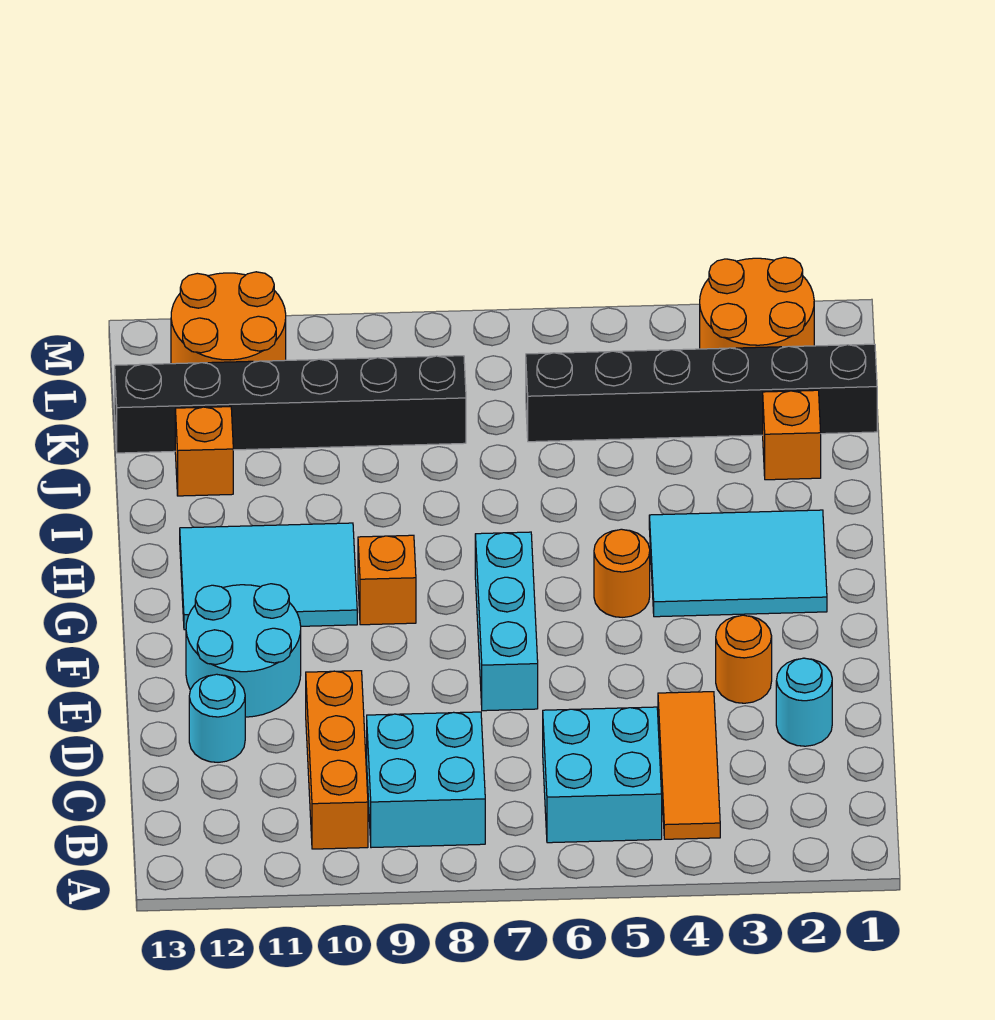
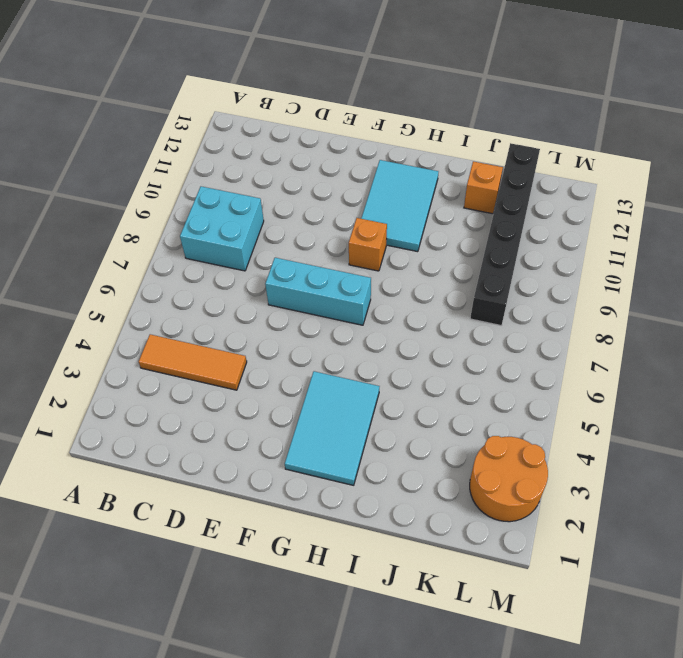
none -> cyan brick B5:C6 level 1
none -> orange brick B10:D10 level 1
none -> cyan round brick D2 level 1

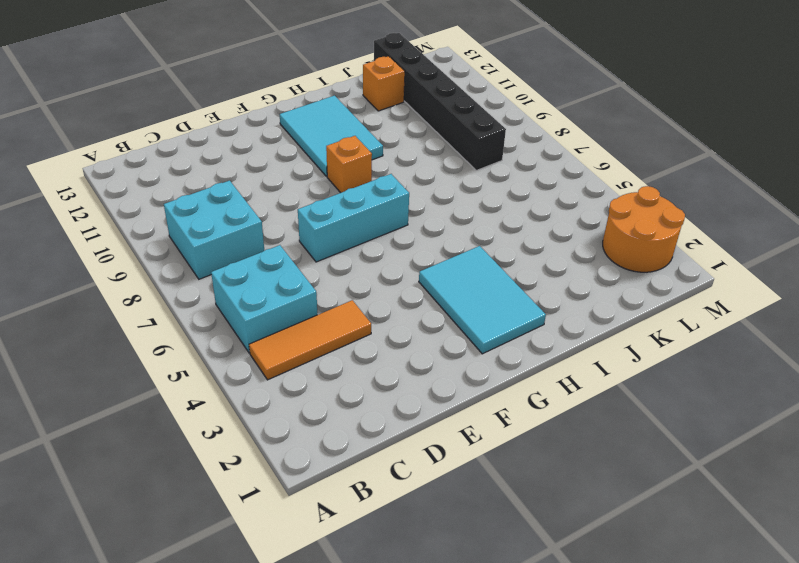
none -> orange brick B10:D10 level 1
none -> cyan round brick D2 level 1
none -> cyan round brick D12 level 1

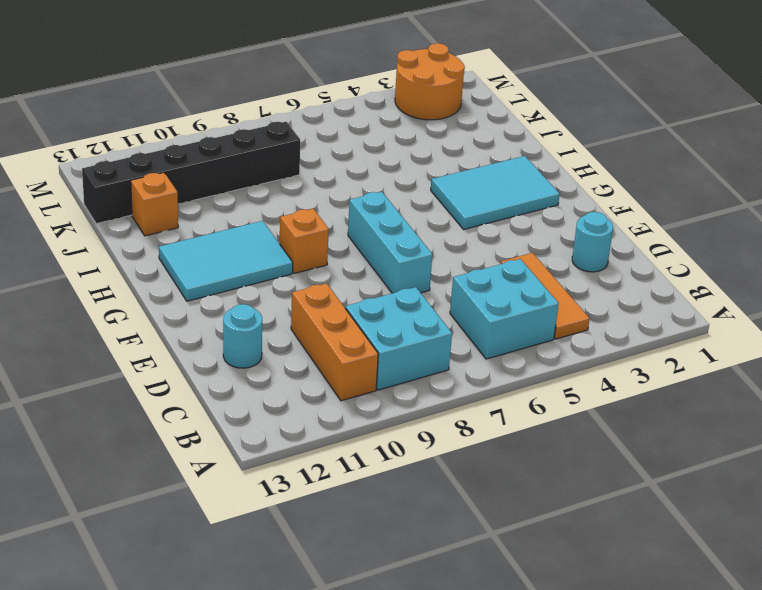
none -> orange round brick E3 level 1
none -> cyan round brick E11:F12 level 1
none -> orange round brick G5 level 1

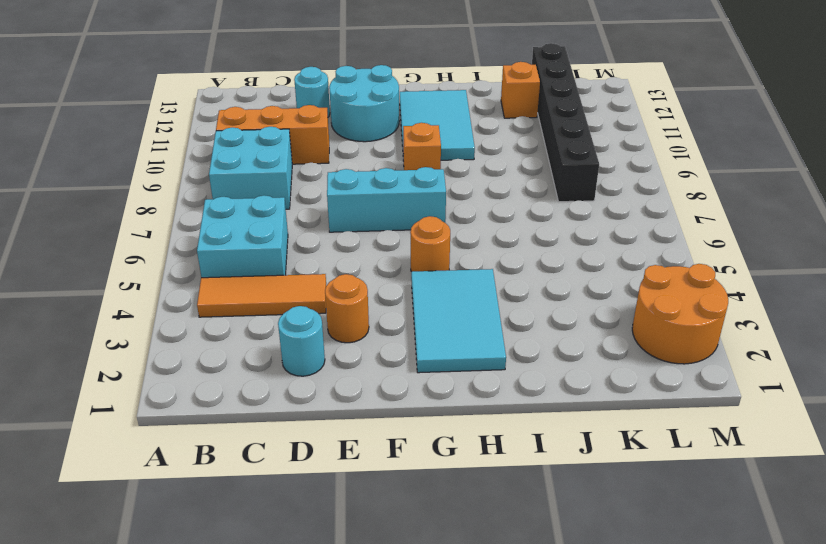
none -> orange brick J2 level 1
none -> black brick K1:K6 level 1
none -> orange round brick L11:M12 level 1

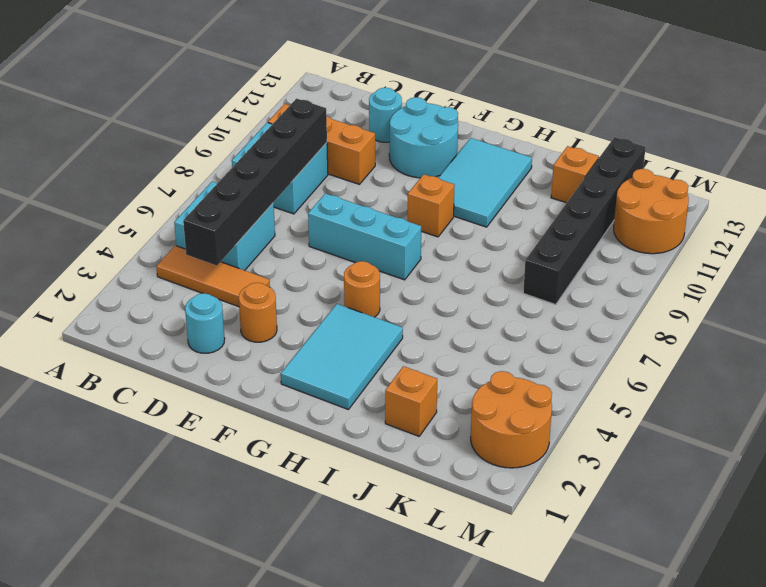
black brick C4:C9 level 2 -> black brick K1:K6 level 1

